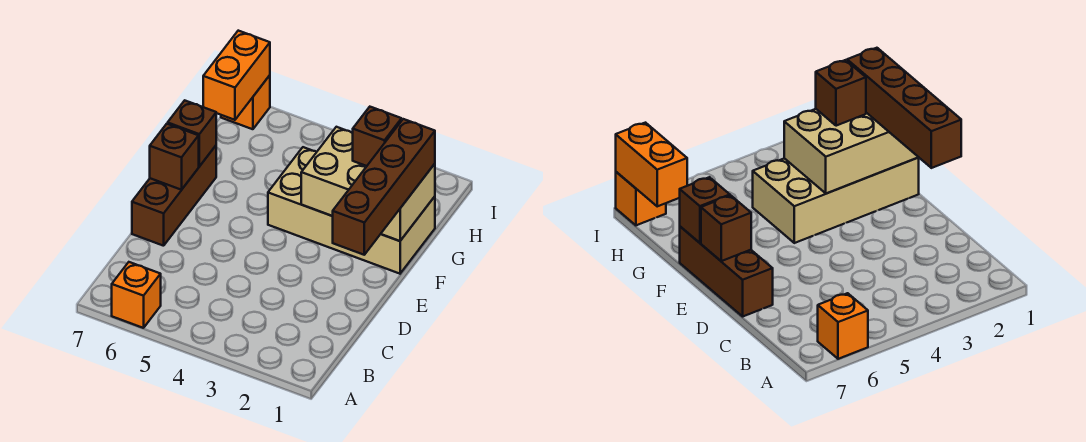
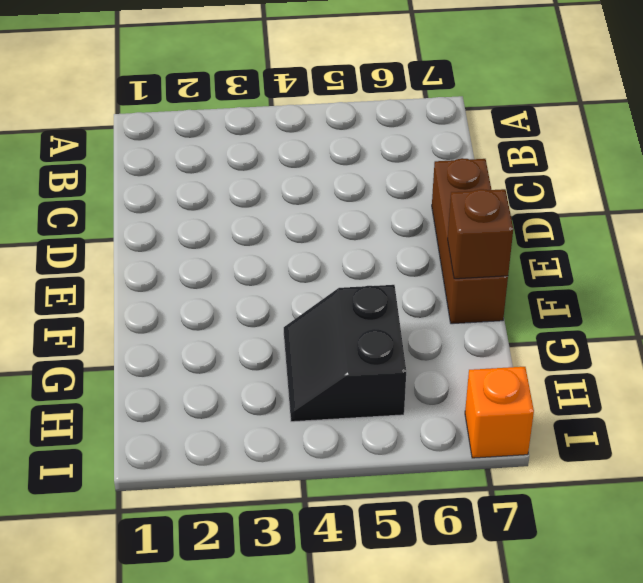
black slope G4:H5 level 1 top 5 -> tan brick F1:G4 level 1
none -> orange brick A6 level 1
none -> brown brick E7 level 2

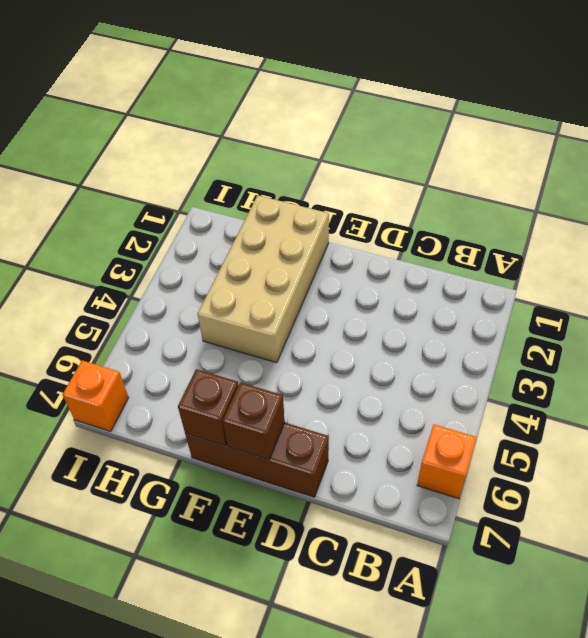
none -> tan brick F1:G3 level 2
none -> orange brick H7:I7 level 2

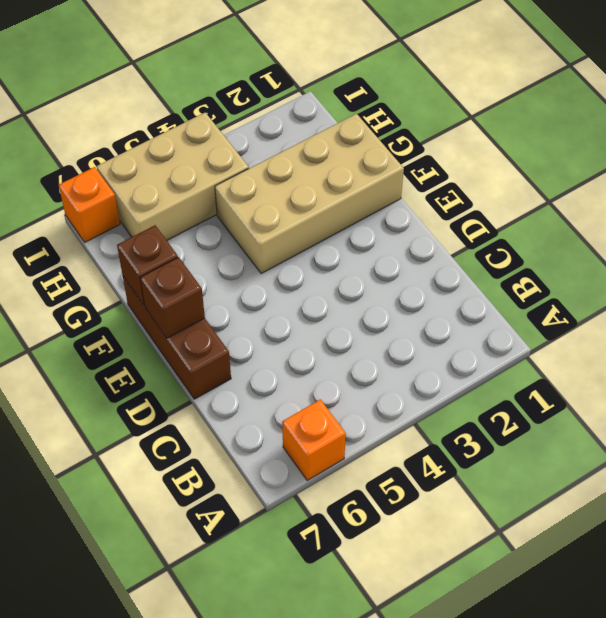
tan brick H4:I6 level 1 -> tan brick F1:G3 level 2
none -> orange brick H7:I7 level 2
none -> brown brick D1:G1 level 3

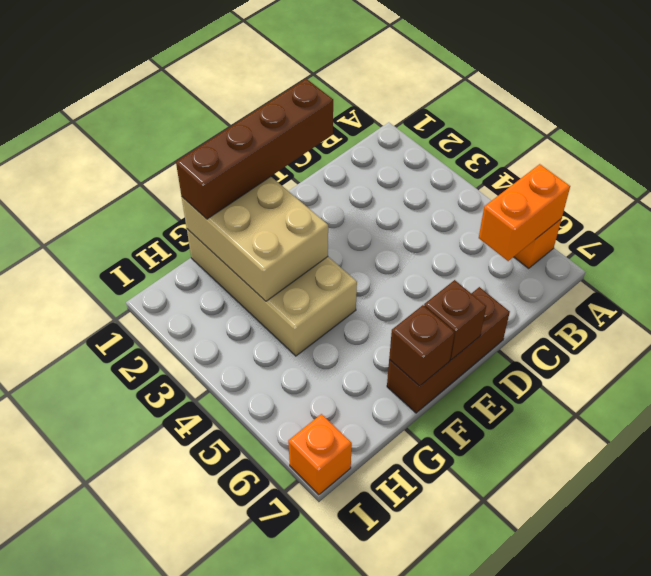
orange brick A6:B6 level 2 -> orange brick H7:I7 level 2
none -> brown brick G2 level 3

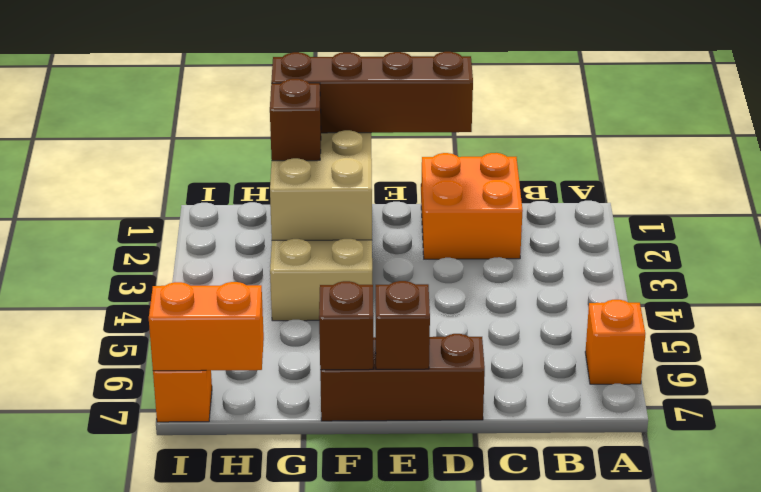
orange brick C1:D2 level 1 -> none

